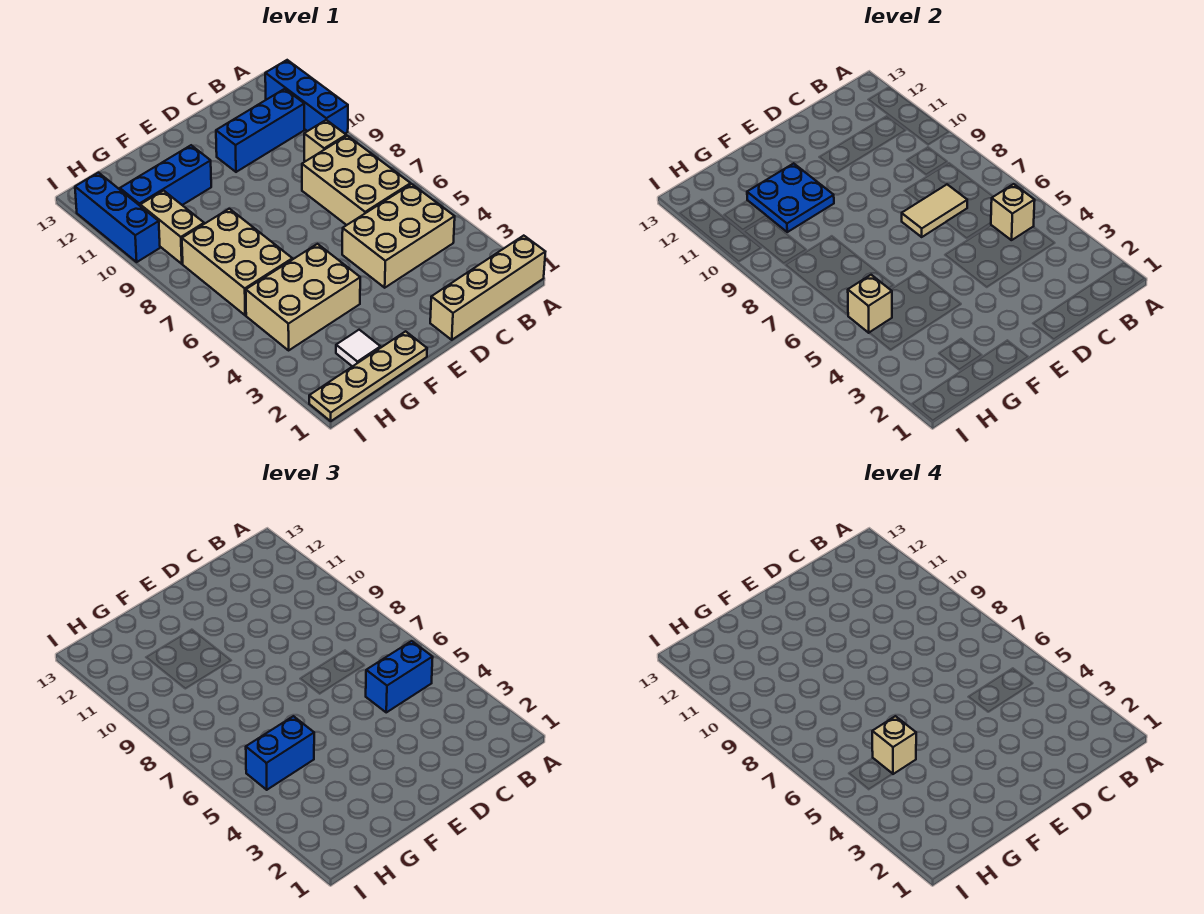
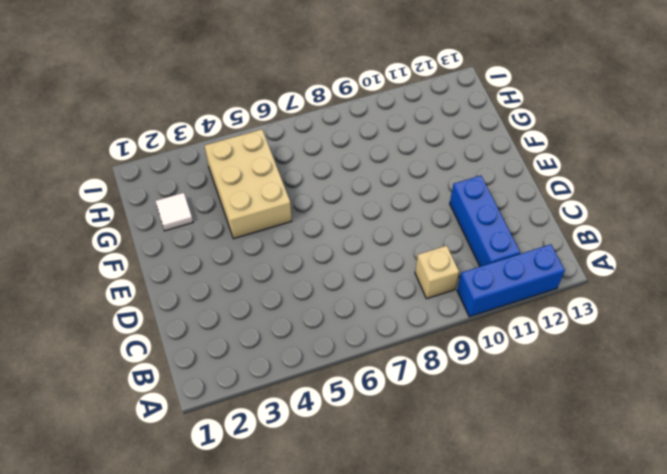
none -> tan brick A1:D1 level 1
none -> tan brick B4:D5 level 1
none -> tan brick B6:C8 level 1

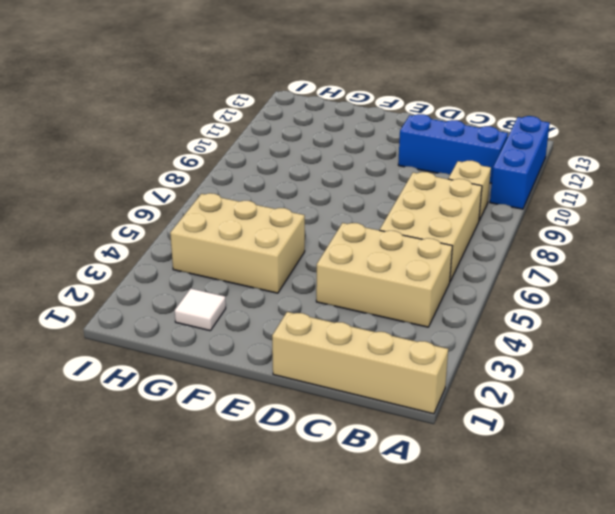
none -> tan plate F1:I1 level 1
none -> blue brick F11:H11 level 1
none -> tan brick G6:H8 level 1

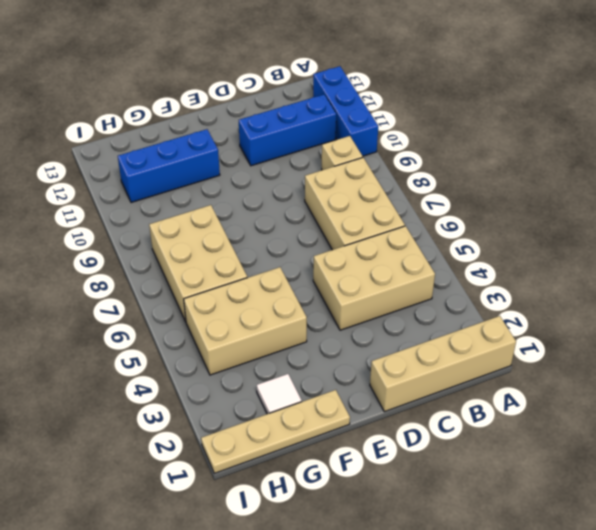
none -> tan brick H9:H10 level 1
none -> blue brick I10:I12 level 1
none -> tan brick B5 level 2

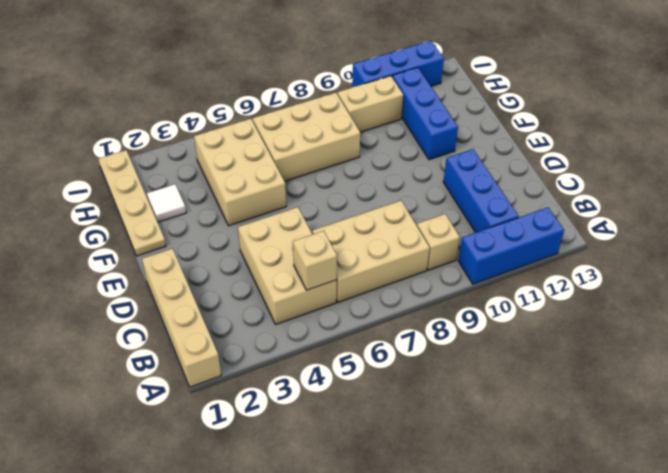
none -> tan tile C7:D7 level 2
none -> blue plate F10:G11 level 2
none -> tan brick H5 level 2

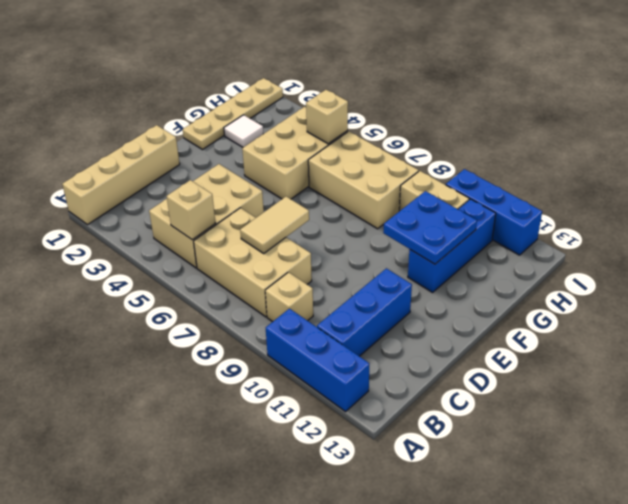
none -> blue brick B5:C5 level 3
none -> blue brick G5:H5 level 3
none -> tan brick G5 level 4

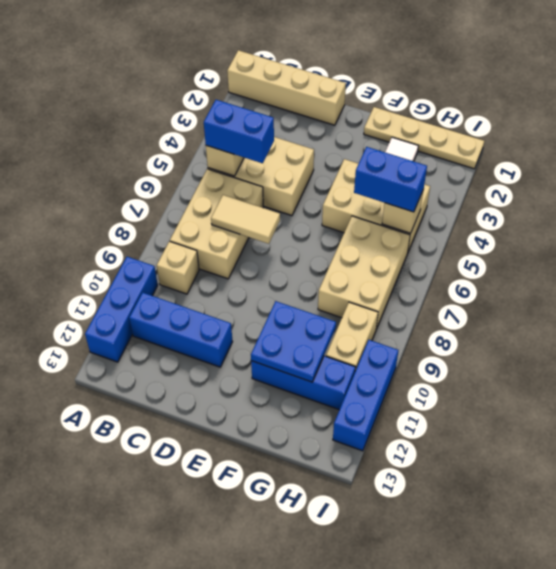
none -> tan brick G5 level 4

